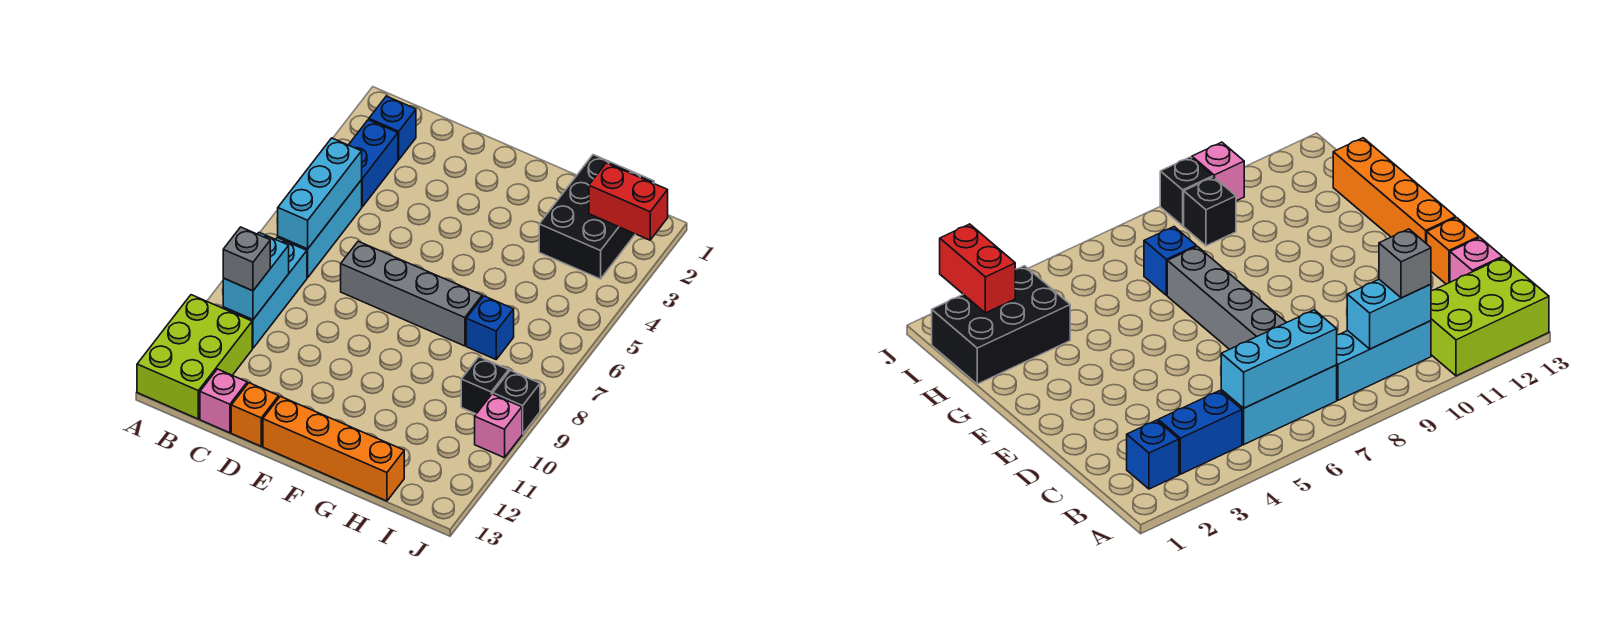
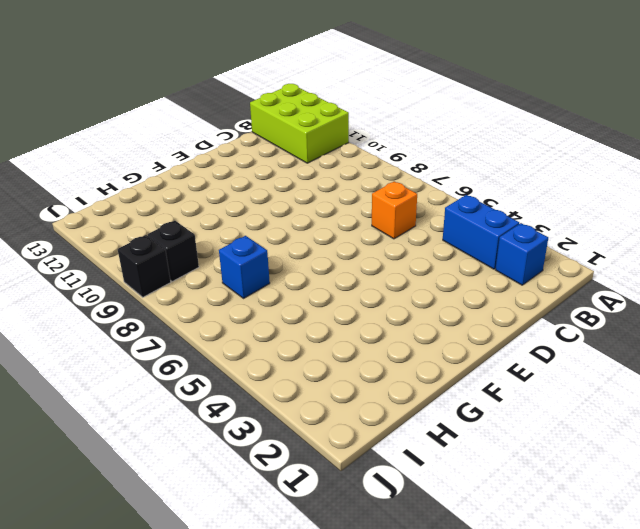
orange brick C6 level 1 -> orange brick D13 level 1
none -> cyan brick B5:B7 level 1
none -> cyan brick B8:B10 level 1
none -> pink brick C13 level 1

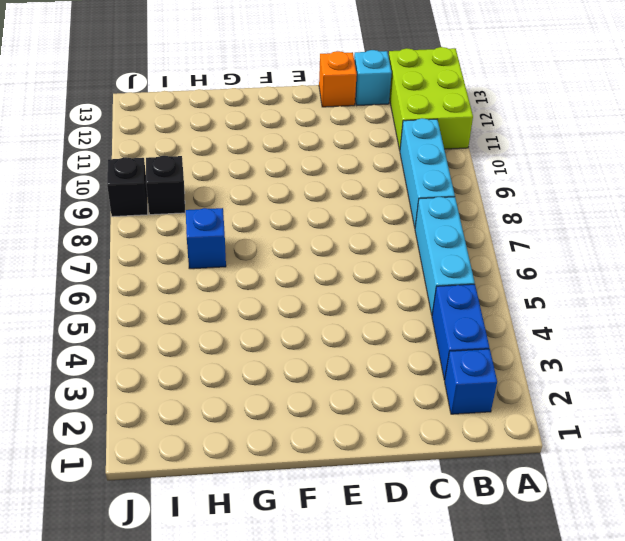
cyan brick C13 level 1 -> pink brick C13 level 1
none -> grey brick D7:G7 level 1
none -> orange brick E13:H13 level 1
none -> black brick H1:I3 level 1

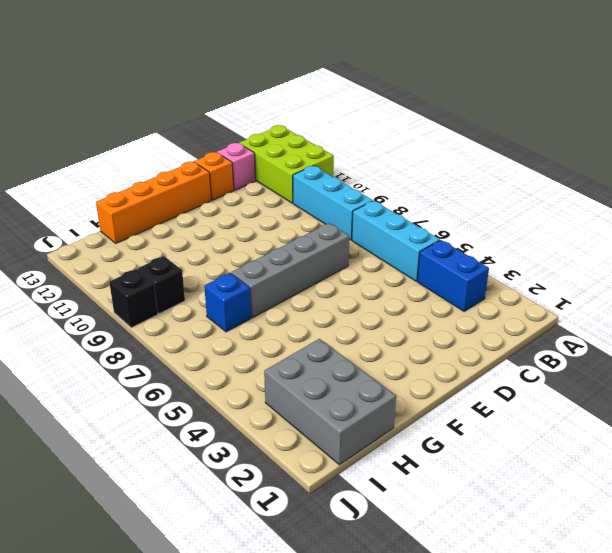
grey brick H1:I3 level 1 -> black brick H1:I3 level 1
none -> blue brick B2 level 1
none -> pink brick J10 level 1
none -> cyan brick B5:B7 level 2

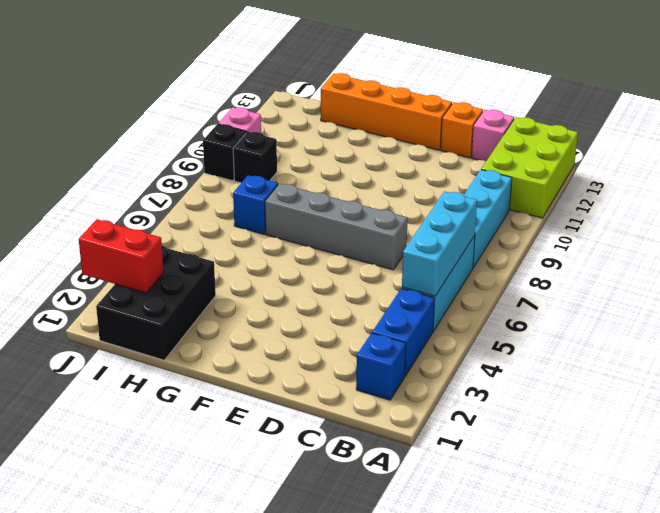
none -> cyan brick B9:B10 level 2
none -> grey brick B10 level 3

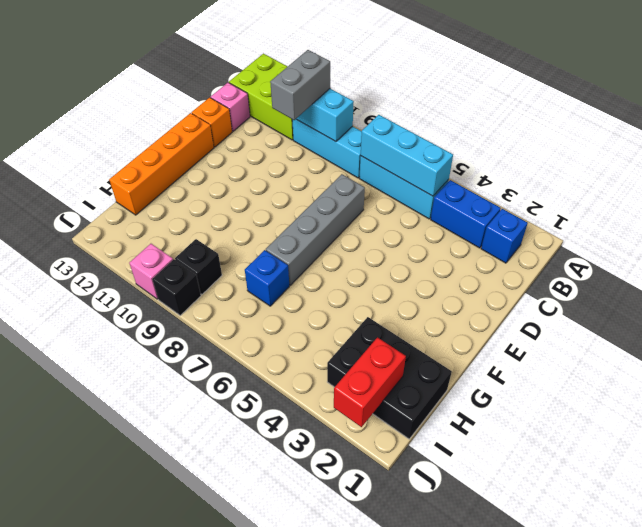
grey brick B10:C10 level 3 -> grey brick B10 level 3

